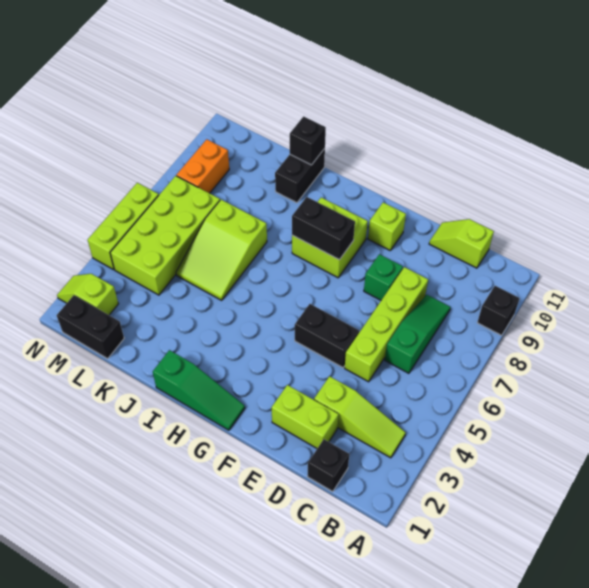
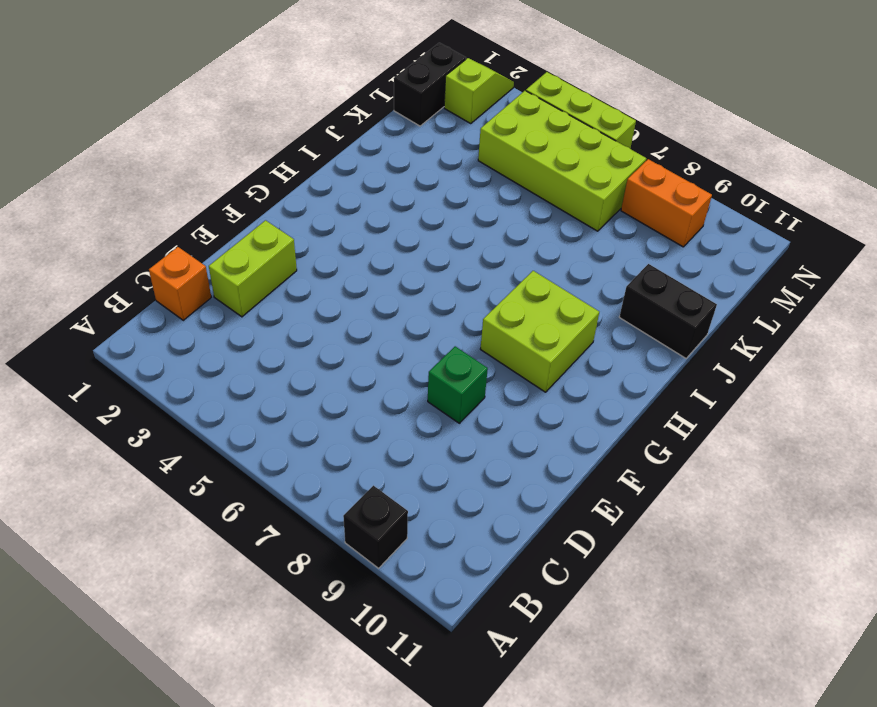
orange brick C1 level 1 -> black brick C1 level 1
none -> lime slope B3:D3 level 1 top D
none -> green slope C6:C8 level 1 top 6
none -> lime slope C11:D11 level 1 top C

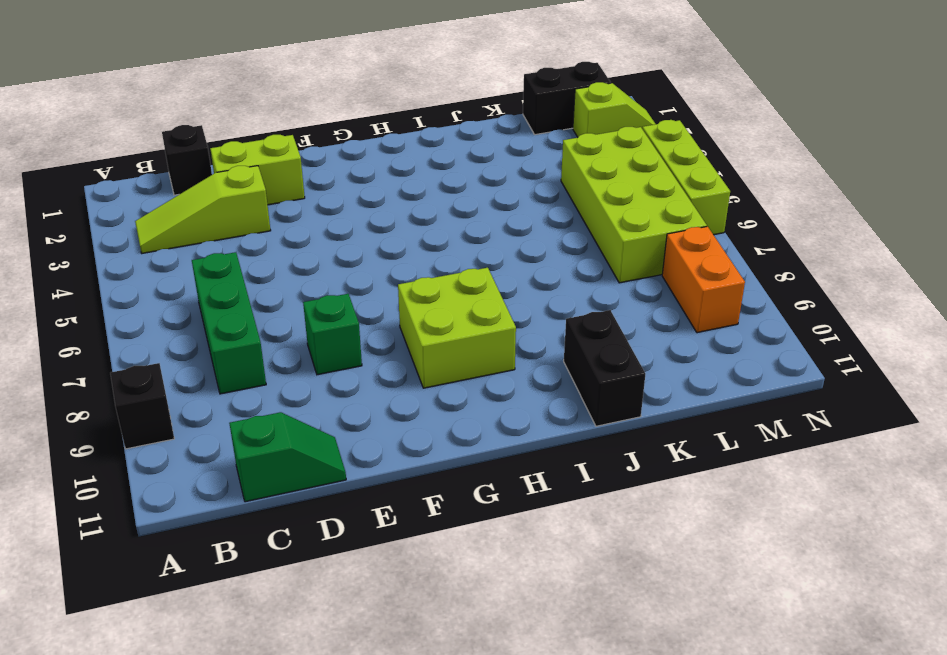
green brick C6:C8 level 1 -> green slope C6:C8 level 1 top 6
green slope C11:D11 level 1 top C -> lime slope C11:D11 level 1 top C
none -> lime brick D5:D8 level 1
none -> black brick E5:F5 level 1
none -> lime brick F10 level 1

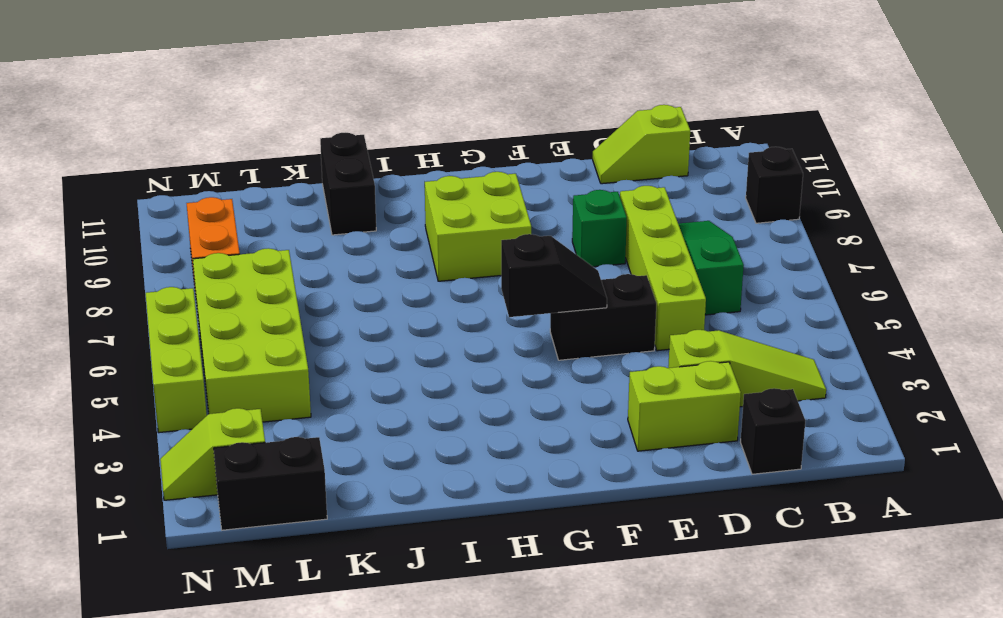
black slope F5:G5 level 2 top G -> none
none -> lime brick F10 level 1
none -> green slope G1:I1 level 1 top I
none -> lime slope J5:K7 level 1 top 7

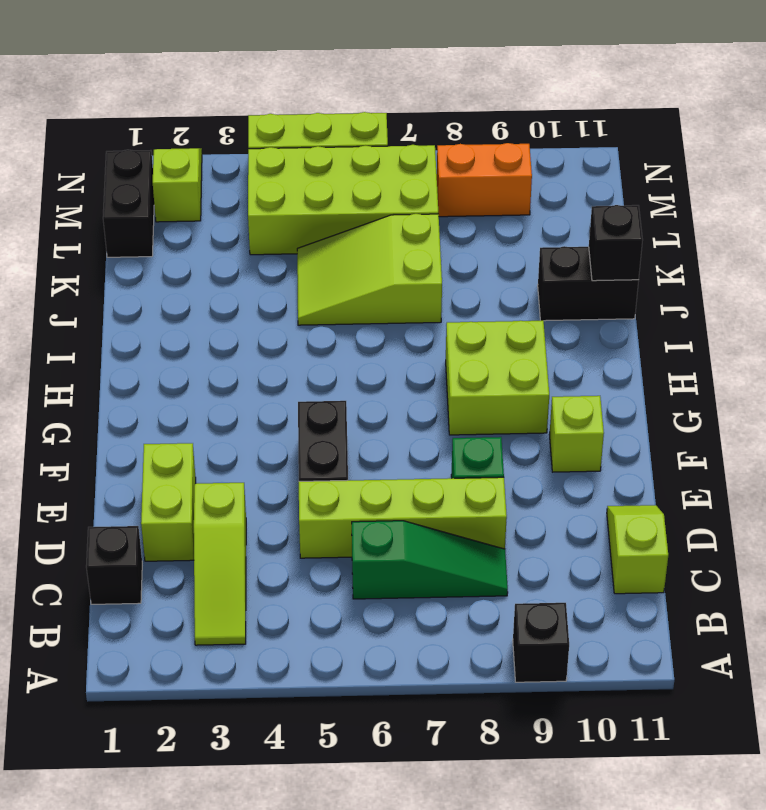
none -> green slope G1:I1 level 1 top I
none -> black brick G8:H8 level 2

